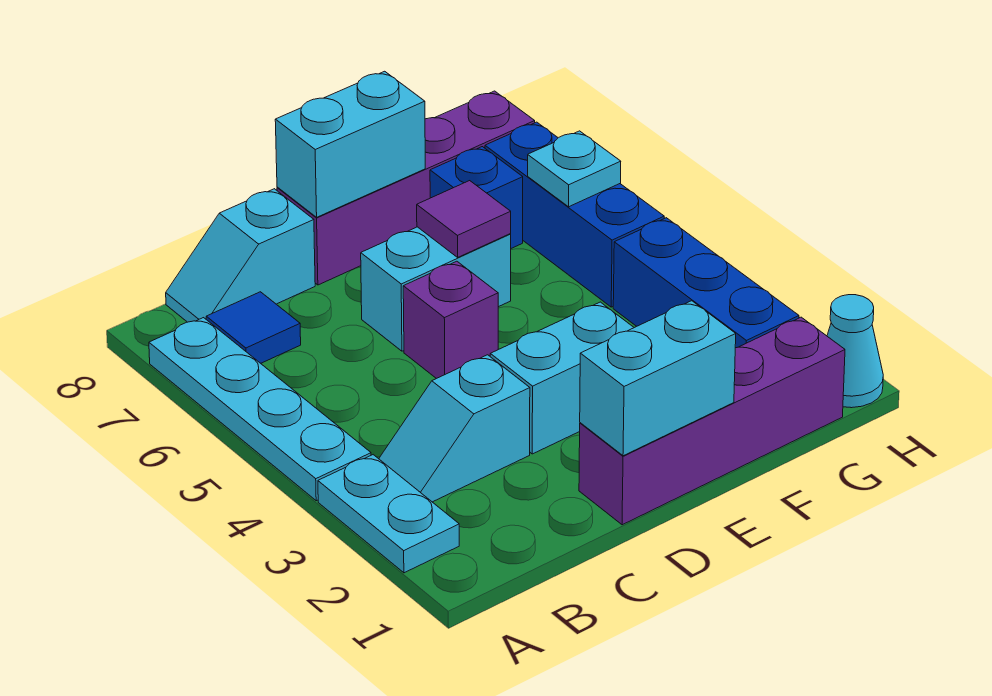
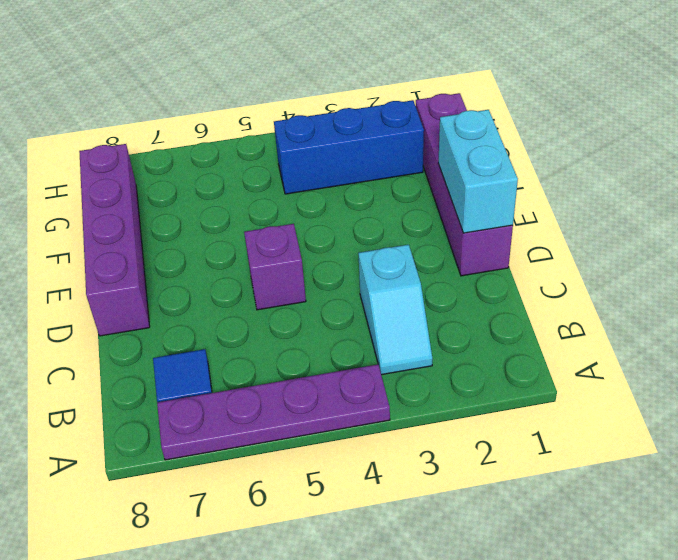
purple plate A4:A7 level 1 -> cyan plate A4:A7 level 1
none -> cyan plate A2:A3 level 1
none -> cyan slope B8:C8 level 1 top C
none -> cyan brick D3:E3 level 1

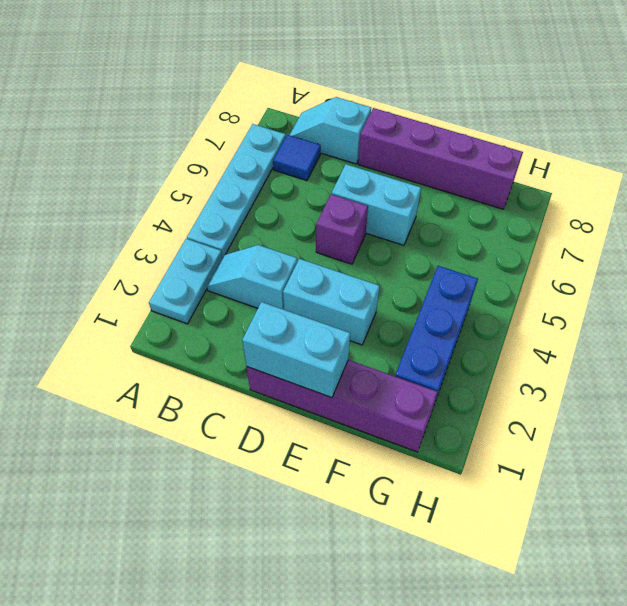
none -> blue brick F7 level 1
none -> blue brick G5:G7 level 1
none -> cyan cone H1 level 1

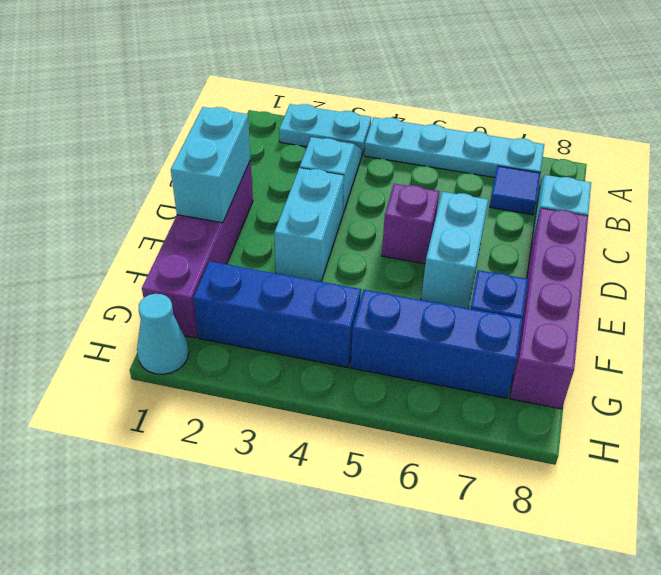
none -> cyan brick D8:E8 level 2
none -> purple tile E6 level 2
none -> cyan plate G6 level 2

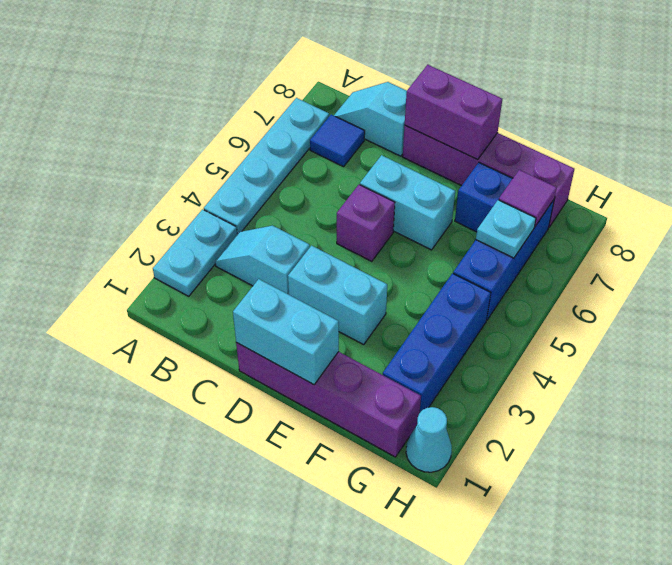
purple brick D8:E8 level 2 -> cyan brick D8:E8 level 2
purple tile G7 level 2 -> purple tile E6 level 2

